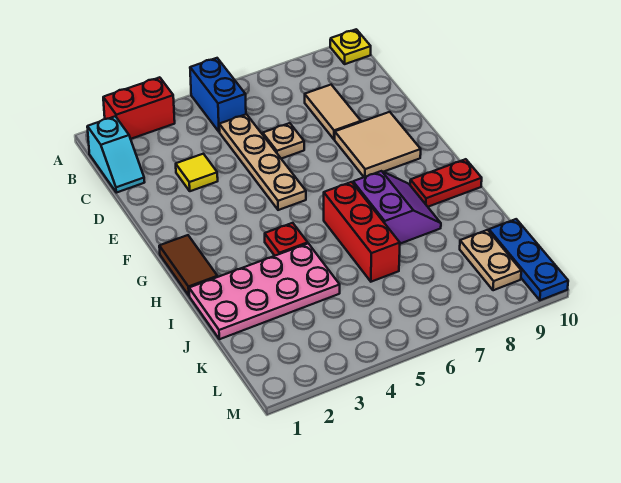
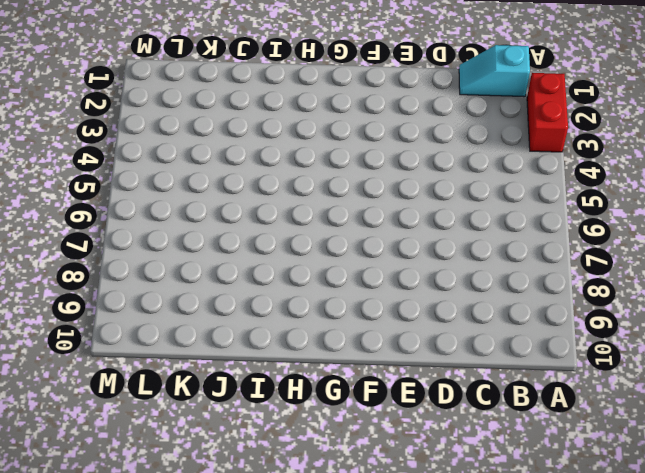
none -> blue brick A5:B5 level 1
none -> yellow plate A10 level 1
none -> tan plate C5:F5 level 1

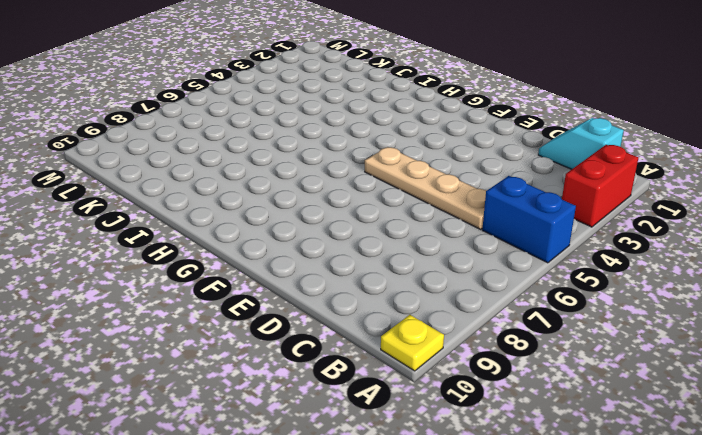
none -> tan tile C8:D8 level 1
none -> yellow tile D3 level 1
none -> tan plate D6 level 1

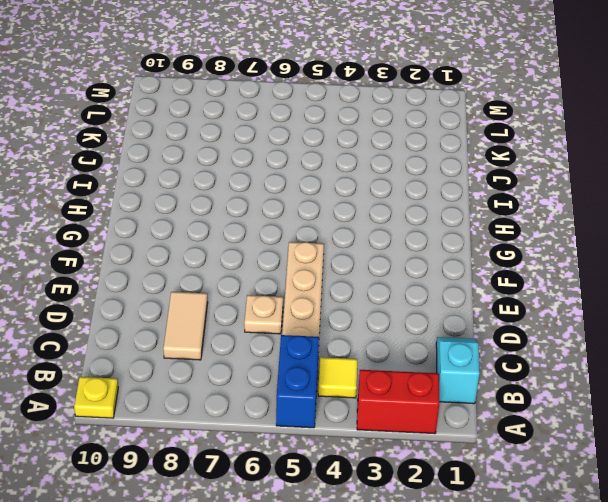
yellow tile B4 level 1 -> yellow tile D3 level 1
none -> tan tile E8:F9 level 1
none -> brown tile G1:H1 level 1
none -> red plate H4 level 1

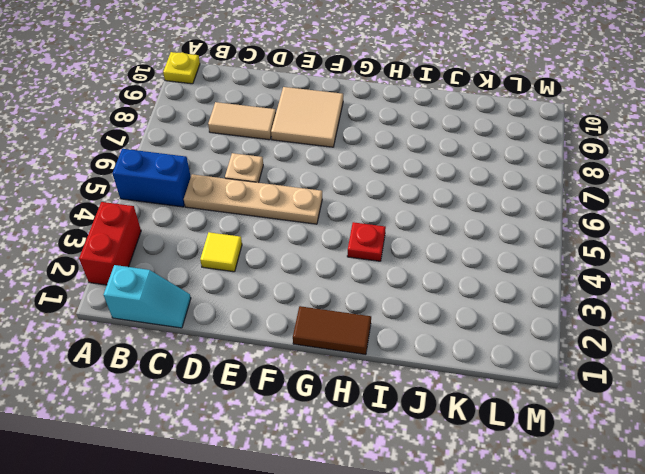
none -> red brick H6:J6 level 1
none -> purple slope H7:I8 level 1 top 7
none -> red plate H9:H10 level 1

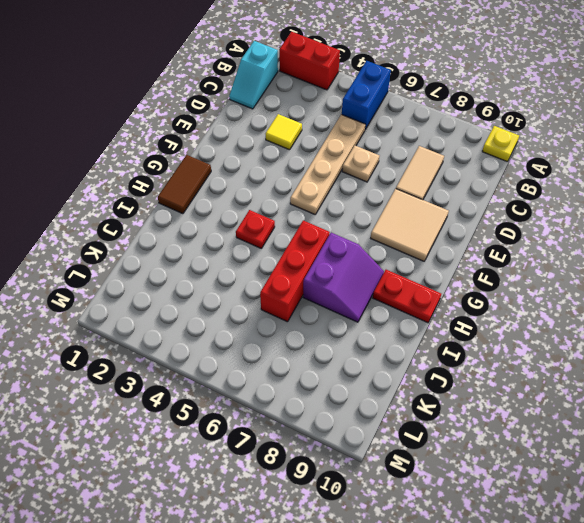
none -> pink plate I1:J4 level 1
none -> tan plate K9:L9 level 1
none -> blue plate K10:M10 level 1

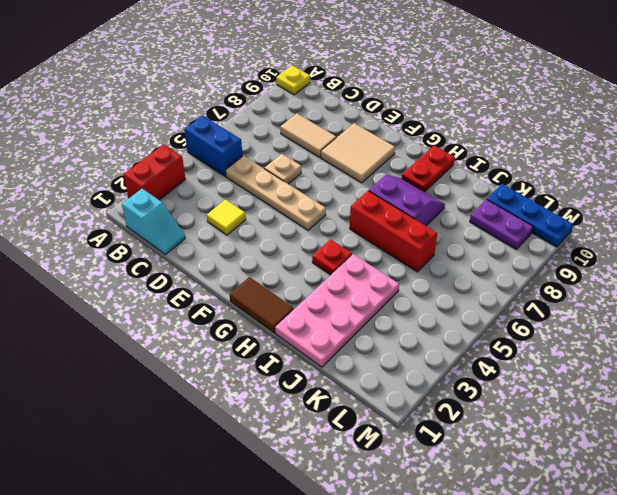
purple plate K9:L9 level 1 -> tan plate K9:L9 level 1

